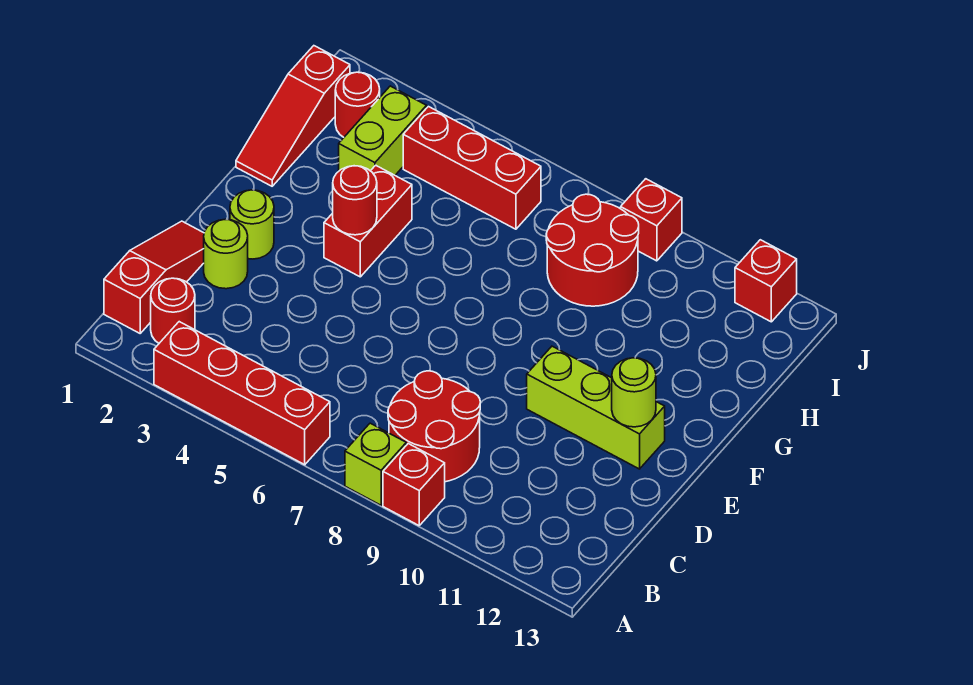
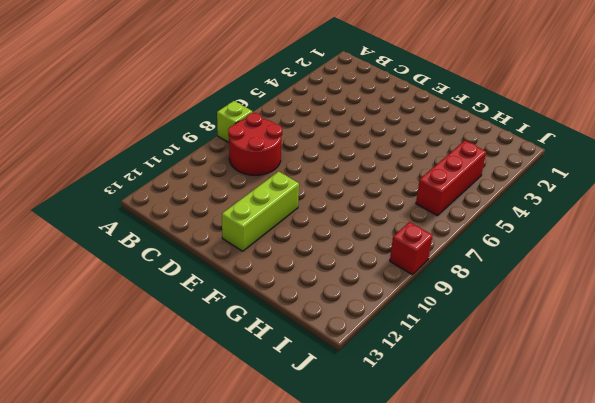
none -> red brick A3:A6 level 1
none -> red brick A9 level 1
none -> red slope B1:D1 level 1 top B

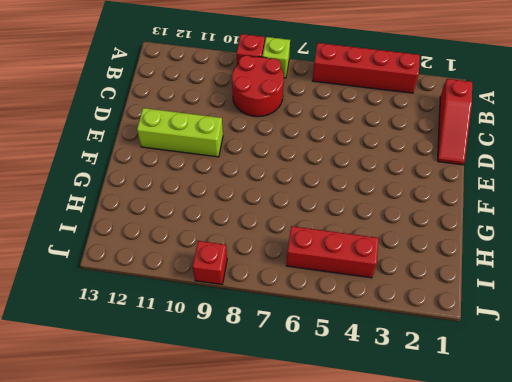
none -> red round brick B2 level 1
none -> lime round brick D2 level 1
none -> lime round brick E2 level 1

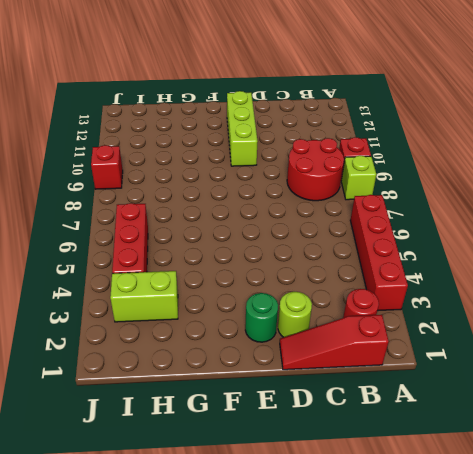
green round brick E2 level 1 -> lime round brick E2 level 1
none -> red brick F4:G4 level 1
none -> red slope G1:I1 level 1 top I
none -> red round brick H8:I9 level 1

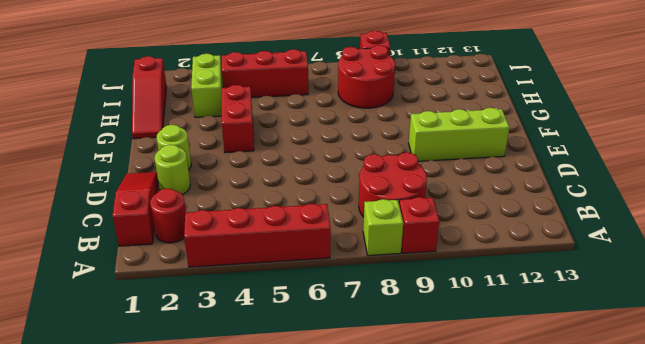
none -> red round brick I2 level 1
none -> red brick J12 level 1
none -> lime round brick E12 level 2

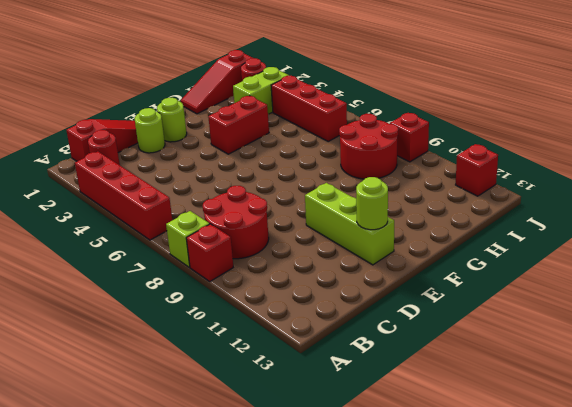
none -> red round brick F4 level 2

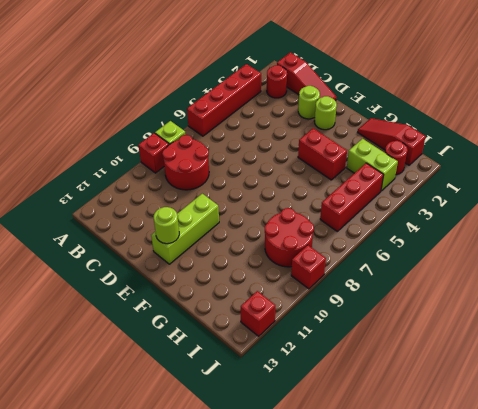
none -> red round brick F4 level 2

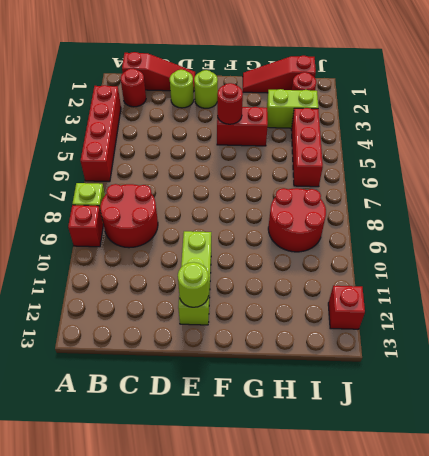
none -> red brick J9 level 1

